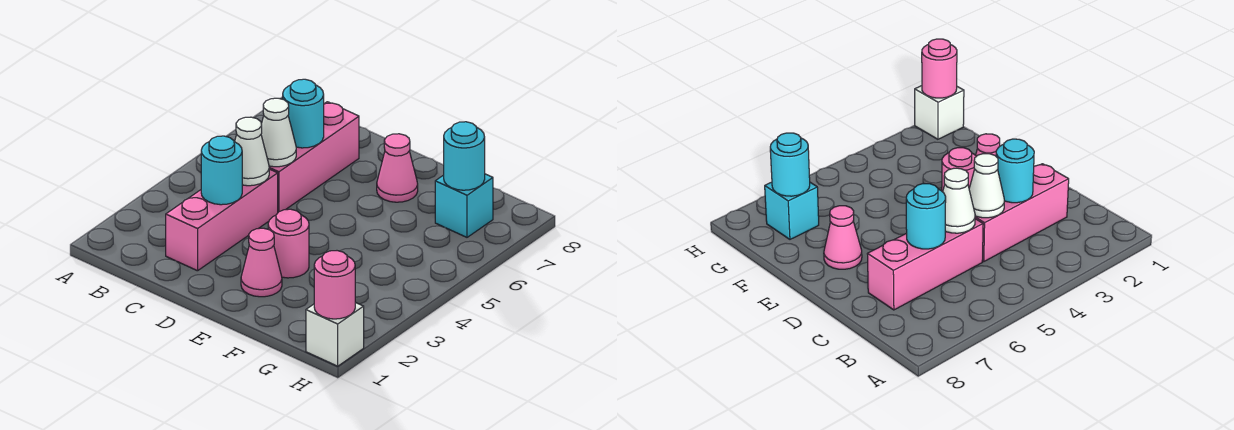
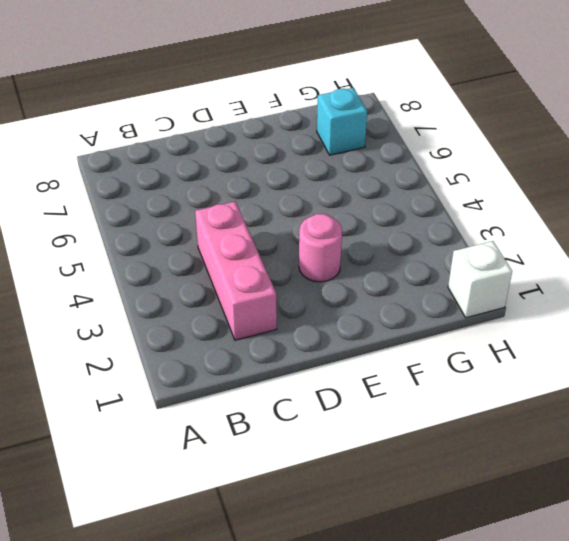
none -> pink brick C5:C7 level 1
none -> pink cone E2 level 1
none -> pink cone E7 level 1

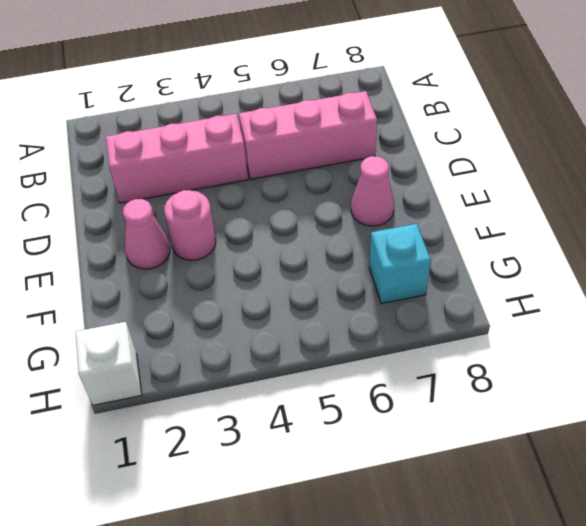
none -> cyan round brick C3 level 2
none -> white cone C4 level 2
none -> white cone C5 level 2

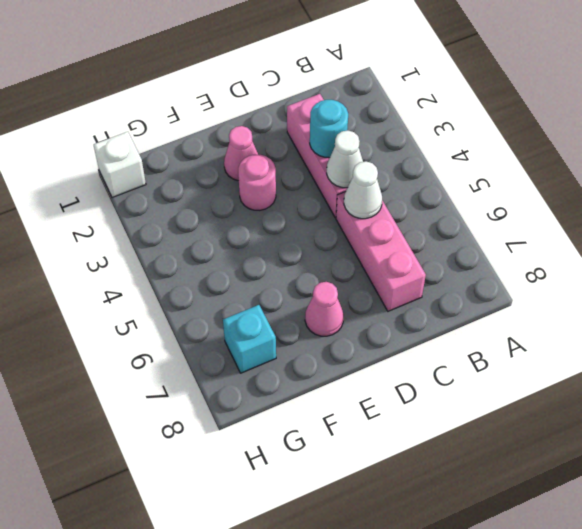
none -> cyan round brick C6 level 2
none -> cyan round brick G7 level 2
none -> pink round brick H1 level 2

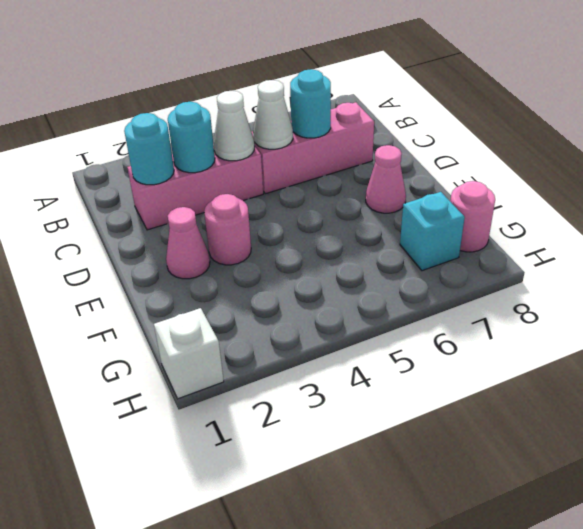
cyan round brick C2 level 2 -> cyan round brick G7 level 2
pink round brick G8 level 1 -> pink round brick H1 level 2

